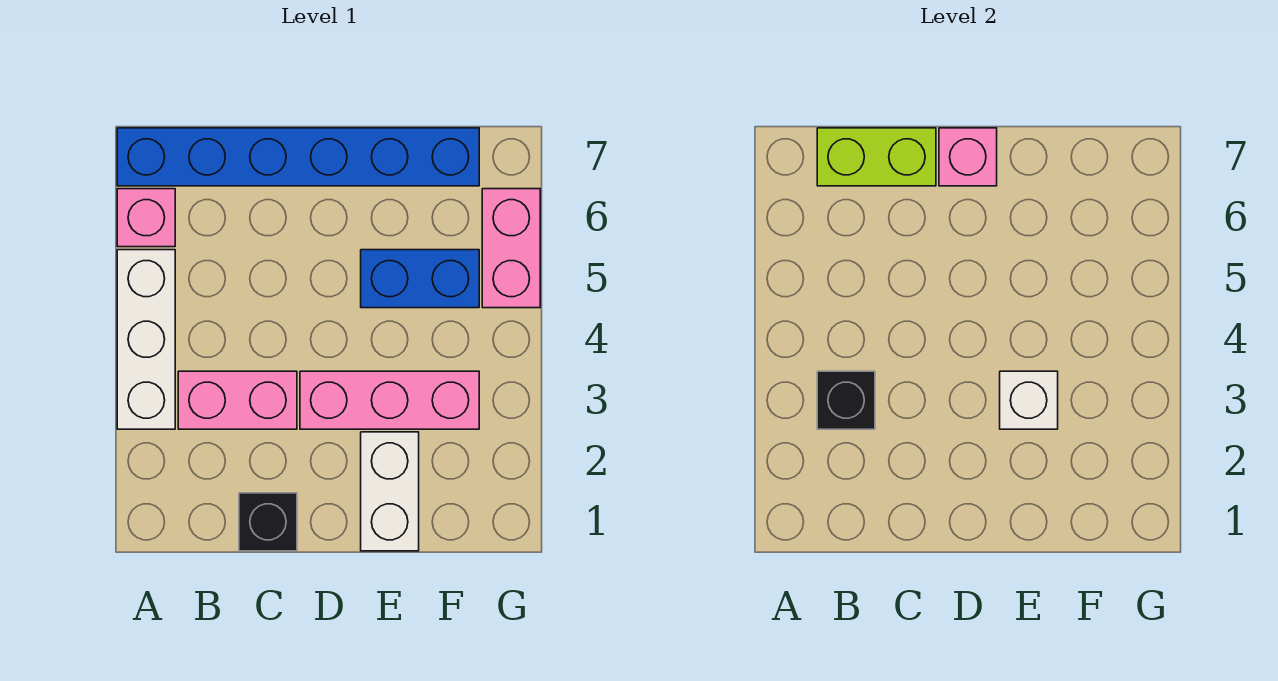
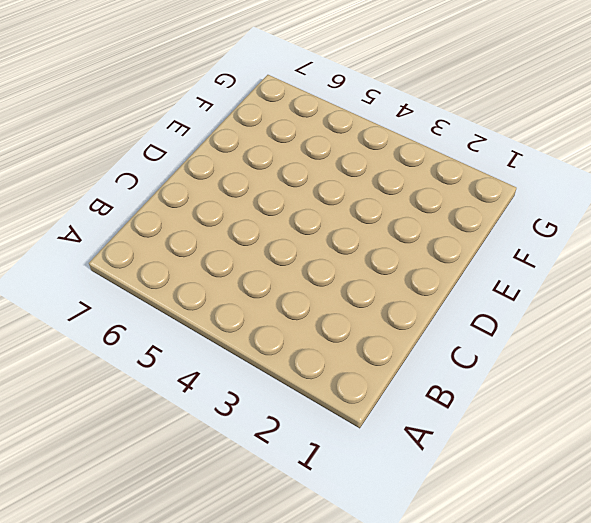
none -> white brick A3:A5 level 1
none -> pink brick A6 level 1
none -> blue brick A7:F7 level 1

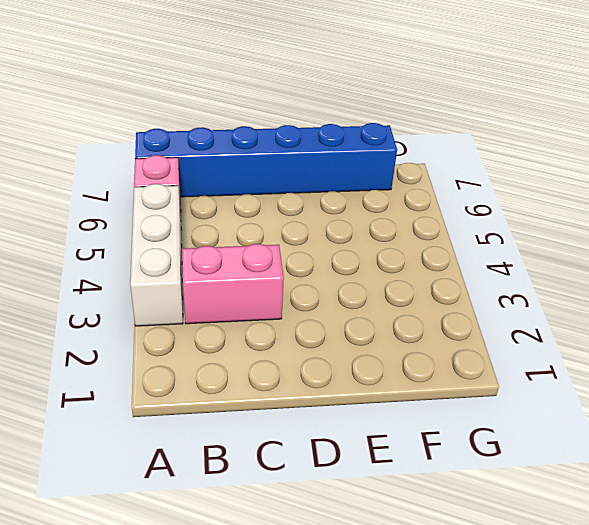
none -> black brick C1 level 1
none -> pink brick D3:F3 level 1
none -> white brick E1:E2 level 1

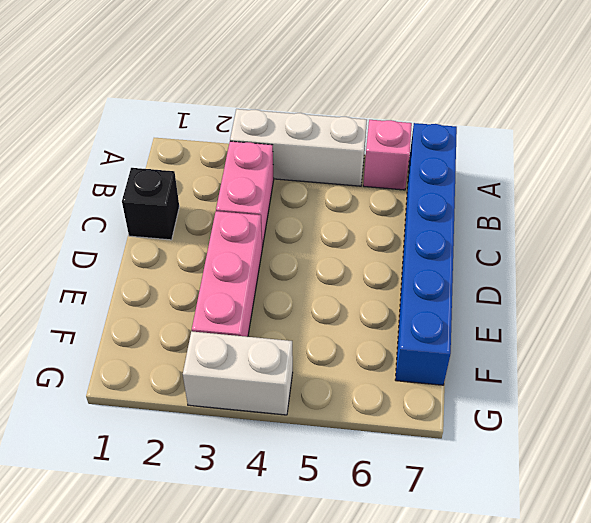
white brick G3:G4 level 1 -> white brick E1:E2 level 1
none -> blue brick E5:F5 level 1
none -> pink brick G5:G6 level 1
none -> black brick B3 level 2

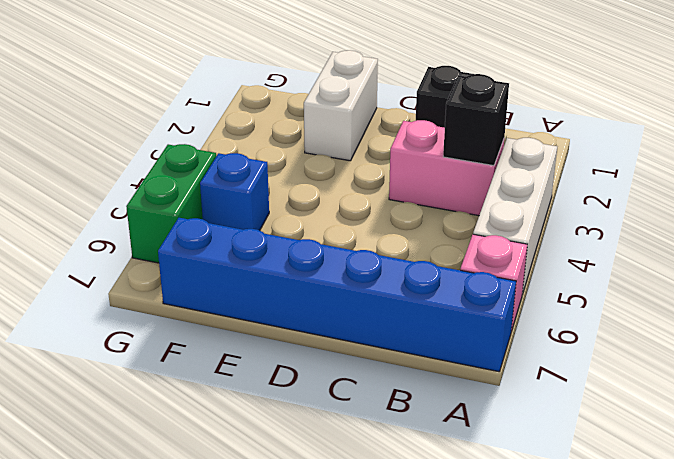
blue brick F5 level 1 -> blue brick E5:F5 level 1
green brick G5:G6 level 1 -> pink brick G5:G6 level 1
none -> pink brick D3:F3 level 1
none -> lime brick B7:C7 level 2
none -> pink brick D7 level 2

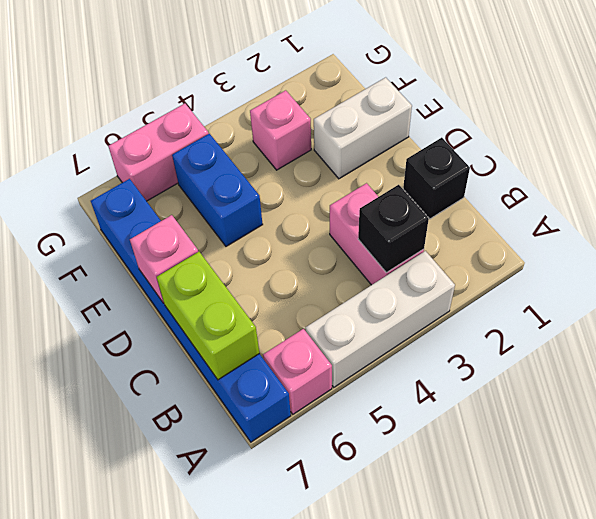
pink brick F3 level 1 -> pink brick D3:F3 level 1
none -> white brick E3 level 2

